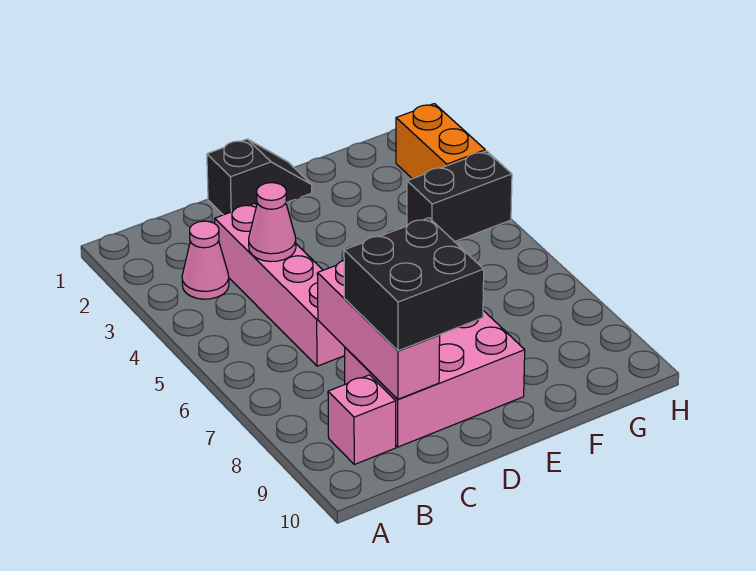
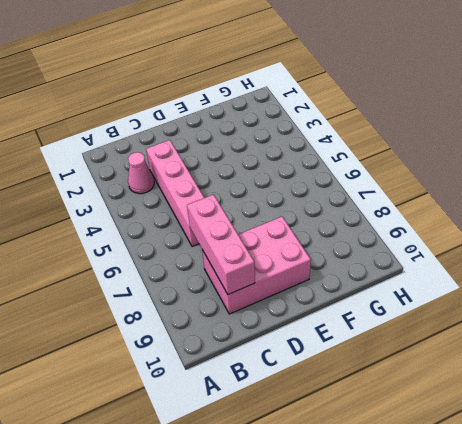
none -> pink brick B9 level 1
none -> black slope D1:E1 level 1 top D

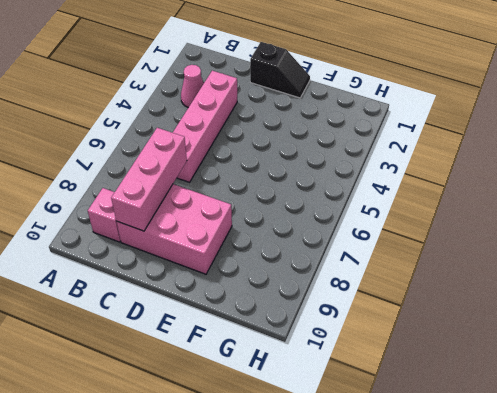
none -> black brick G4:H4 level 1
none -> orange brick H2:H3 level 1

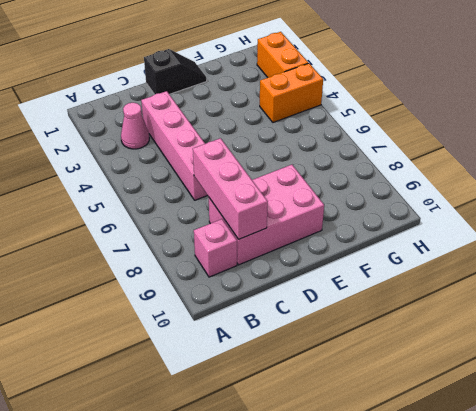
orange brick G4:H4 level 1 -> black brick G4:H4 level 1
none -> pink cone C4 level 2
none -> black brick C8:D9 level 3

